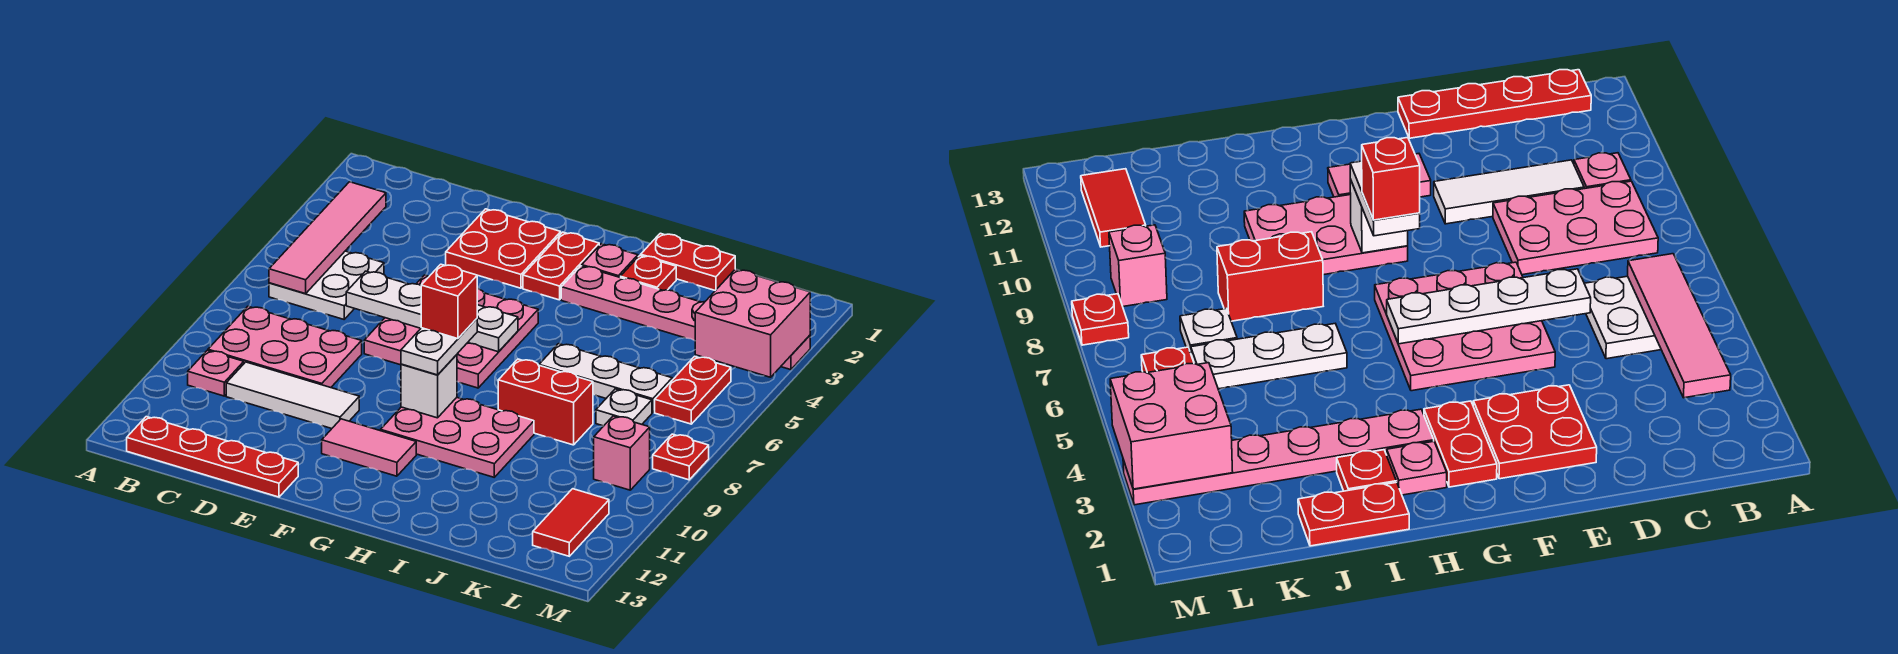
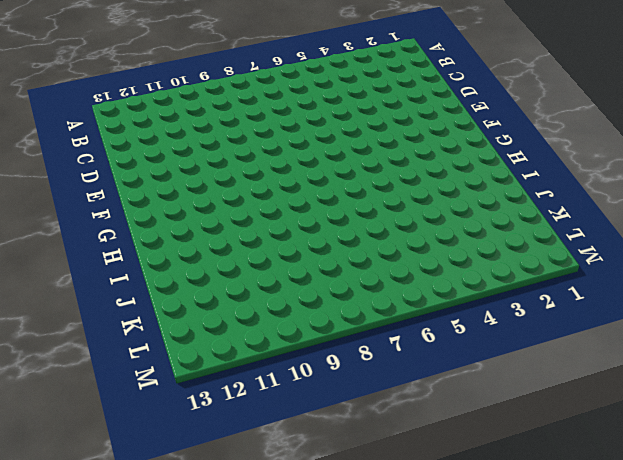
none -> white plate B5:C6 level 1
none -> pink plate B8:D9 level 1
none -> pink plate B10 level 1

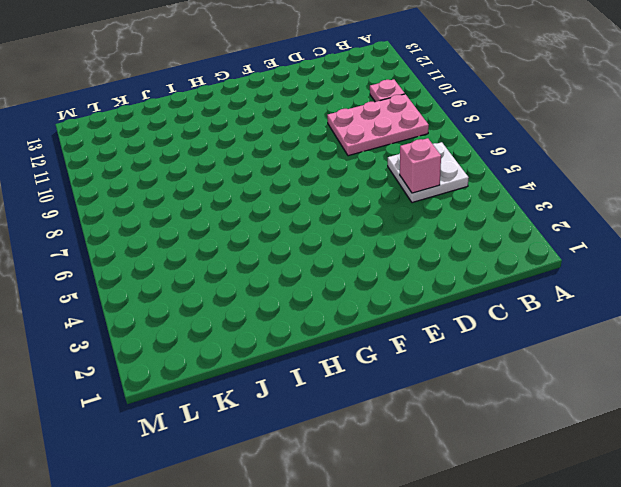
pink brick C5 level 2 -> pink brick L9 level 1
none -> red plate B13:E13 level 1
none -> white tile C10:E10 level 1
none -> red plate E2:F3 level 1

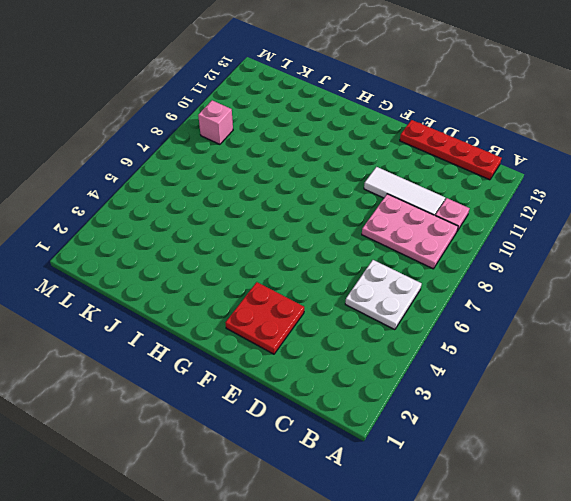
none -> pink plate E5:G7 level 1
none -> pink tile F11:G11 level 1
none -> red plate G2:G3 level 1

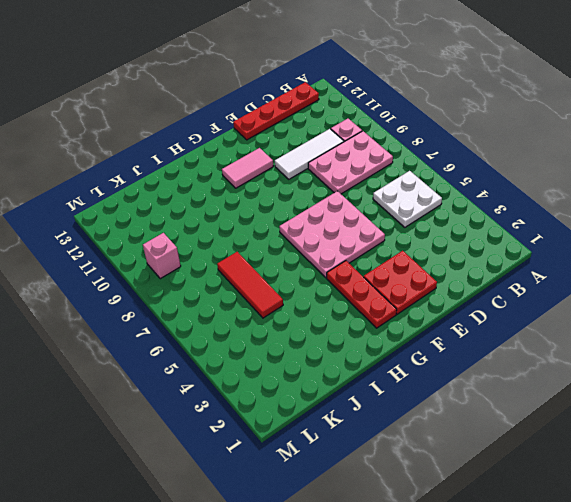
red plate G2:G4 level 1 -> red plate G2:G3 level 1
red tile J5:J7 level 1 -> white plate I6:K6 level 1
none -> pink plate G9:I10 level 1
none -> pink plate H2 level 1
none -> pink plate H3:M3 level 1

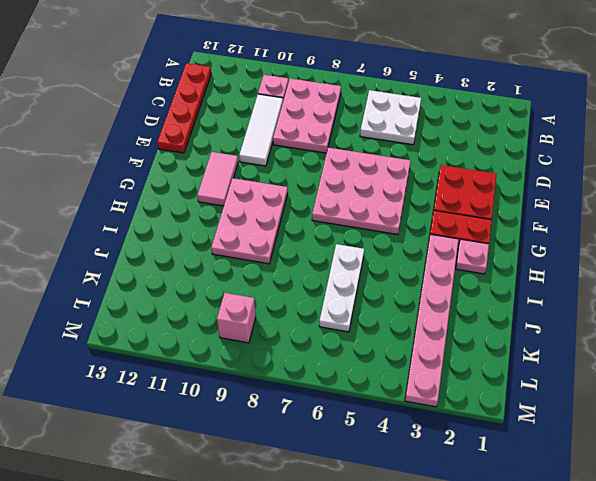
none -> red plate I1:J1 level 1
none -> red plate I2 level 1
none -> red brick I8:J8 level 1

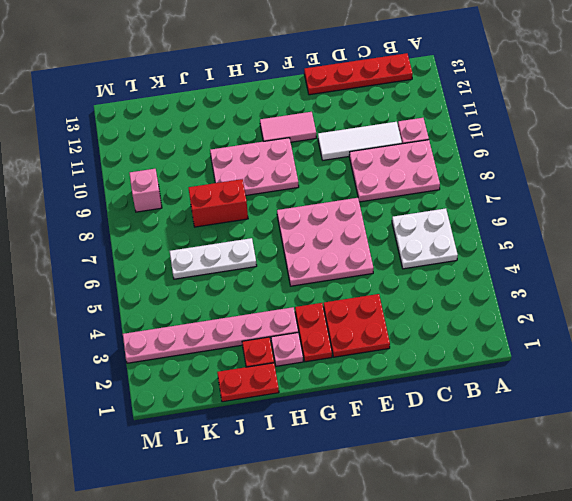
none -> white plate K7 level 1
none -> red plate L5:L6 level 1
none -> red tile L11:L12 level 1

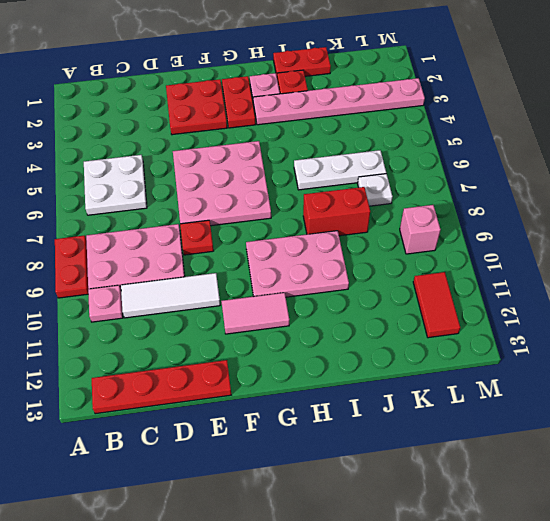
red plate A8:A9 level 1 -> red plate L5:L6 level 1
red plate E8 level 1 -> red plate M8 level 1
none -> pink tile B3:B6 level 2
none -> white plate D6:G6 level 2
none -> white brick G9 level 2

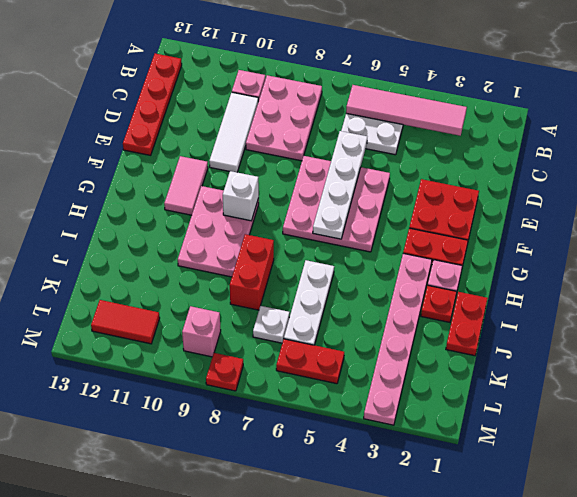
none -> pink brick L3:M4 level 2
none -> white plate G8:G9 level 3
none -> red brick G8 level 4

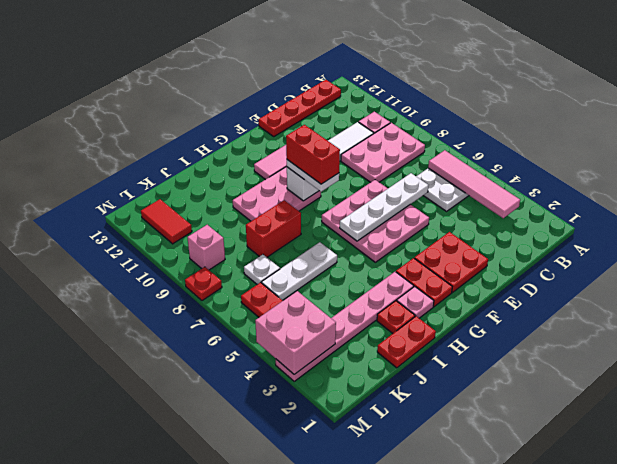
red brick G8:G9 level 4 -> red brick G8 level 4

